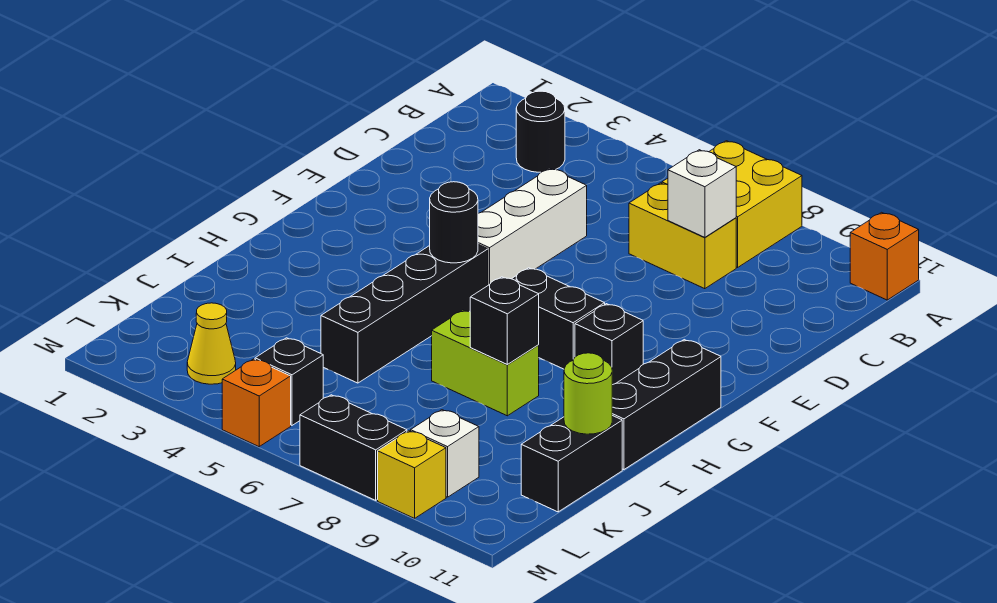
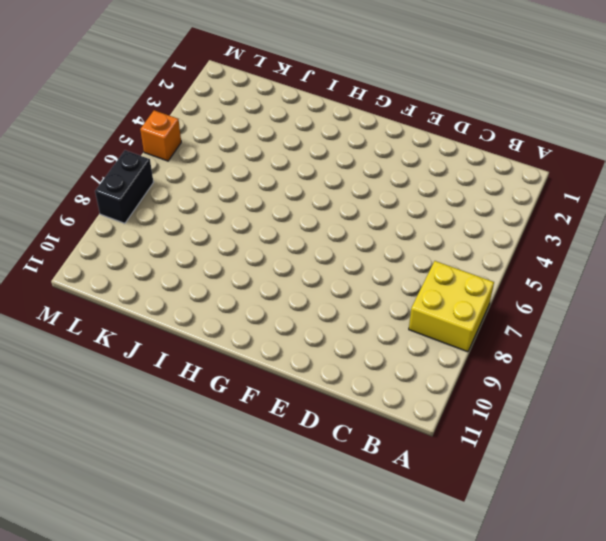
none -> orange brick A11 level 1
none -> black round brick B3 level 1
none -> yellow brick C7:C8 level 1

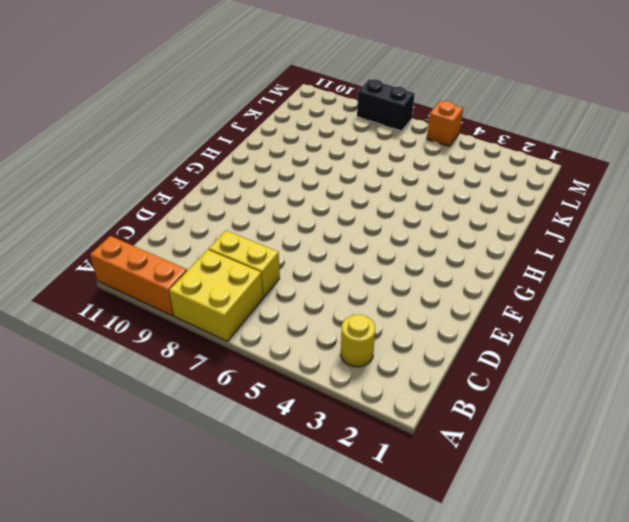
orange brick A9:A11 level 1 -> orange brick A11 level 1
yellow round brick B3 level 1 -> black round brick B3 level 1
none -> white brick D5:F5 level 1
none -> black brick G5:J5 level 1
none -> black brick G7:G8 level 1

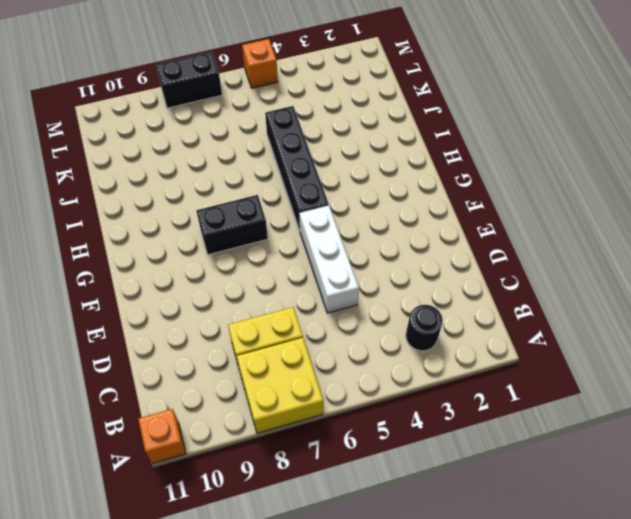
none -> black brick G9 level 1
none -> black brick G11:I11 level 1
none -> lime brick I7:I8 level 1

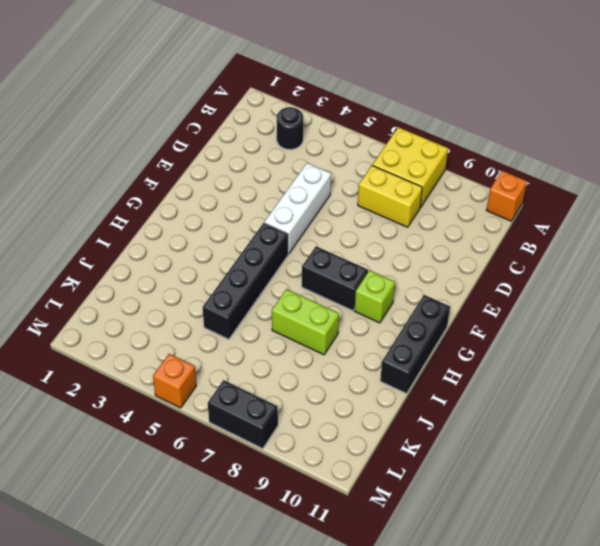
lime brick G9 level 1 -> black brick G9 level 1
none -> black brick J11:K11 level 1
none -> yellow cone L3 level 1
none -> black brick L5 level 1

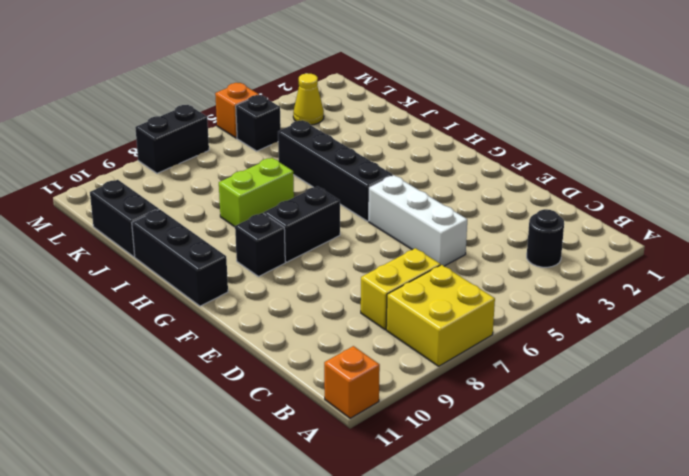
none -> white brick L9 level 1
none -> yellow brick M9 level 1
none -> white brick C8 level 2

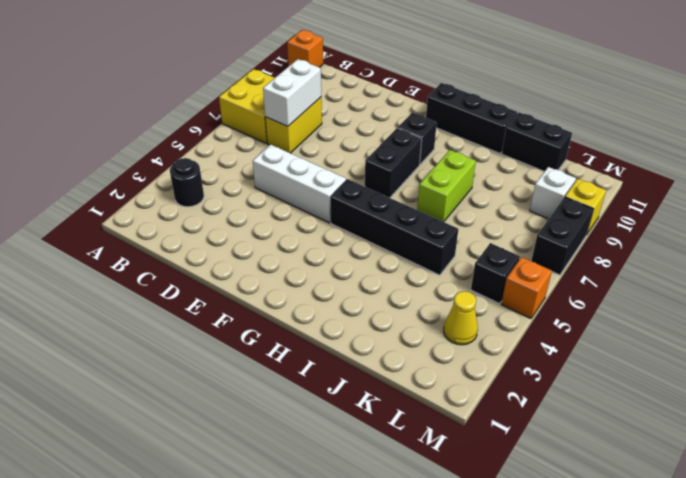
white brick C7:C8 level 2 -> white brick C8 level 2
none -> black round brick G5 level 2
none -> black brick I8 level 2
none -> lime round brick J11 level 2

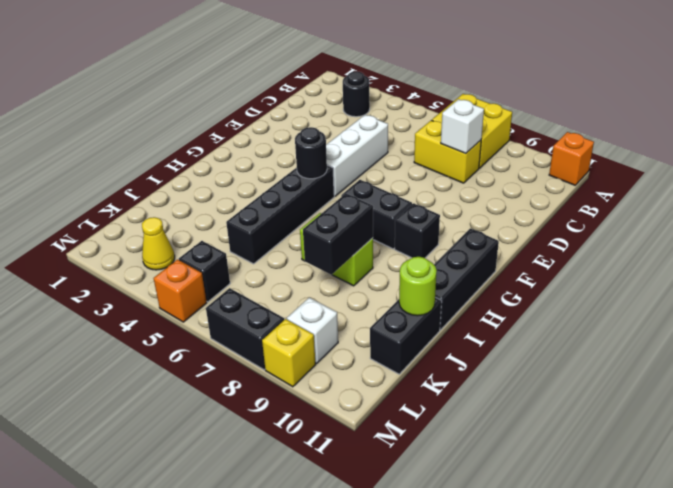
black brick I8:J8 level 2 -> black brick I8 level 2

